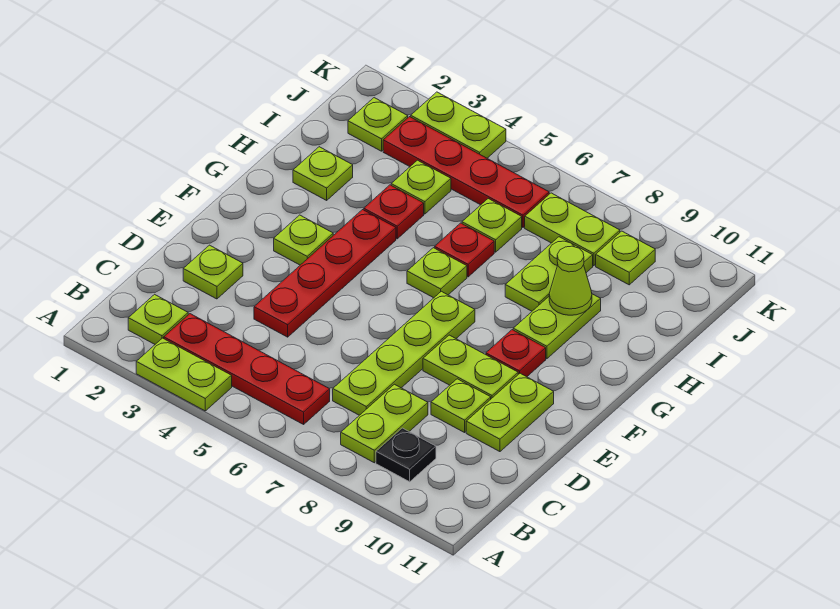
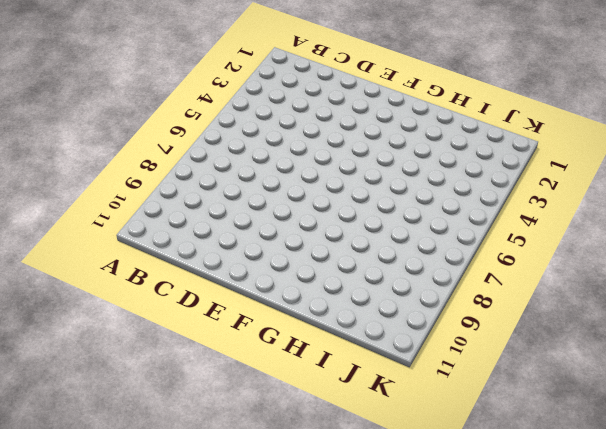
none -> lime plate A3:A4 level 1
none -> lime plate B2 level 1
none -> red plate B3:B6 level 1

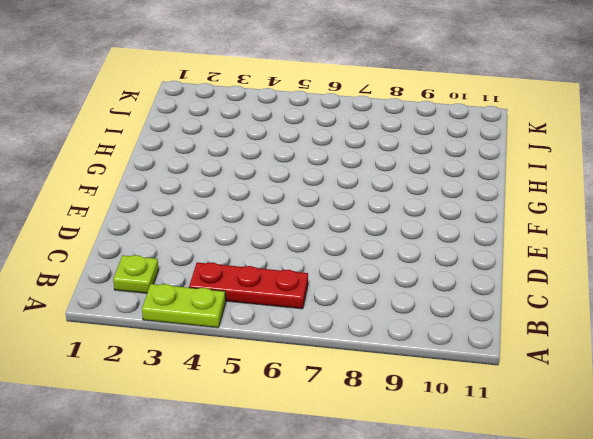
red plate B4:B6 level 1 -> red plate B3:B6 level 1
none -> lime plate B8:C8 level 1
none -> black plate B9 level 1
none -> lime plate C7:F7 level 1

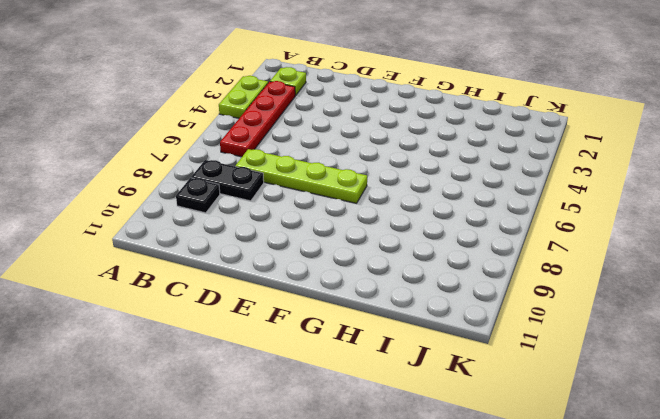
black plate B8:C8 level 1 -> lime plate B8:C8 level 1
none -> lime plate D2 level 1
none -> red plate D4:G4 level 1
none -> lime plate D9 level 1

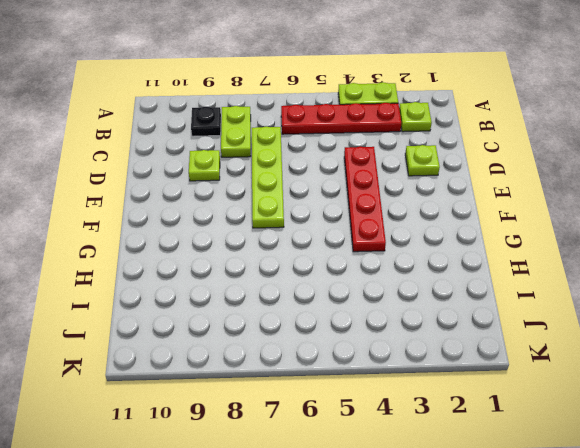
none -> lime plate D10:E10 level 1
none -> lime plate E8:E9 level 1
none -> lime plate F3 level 1

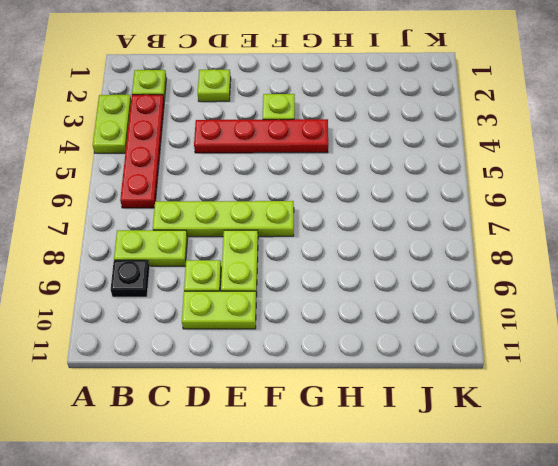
none -> red plate F9 level 1
none -> lime plate G6 level 1
none -> lime plate G9:H9 level 1

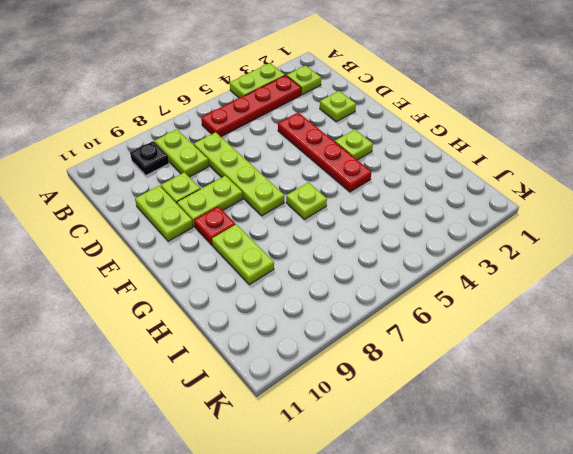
none -> lime plate H2 level 1
none -> red plate H4 level 1
none -> red plate H6 level 1

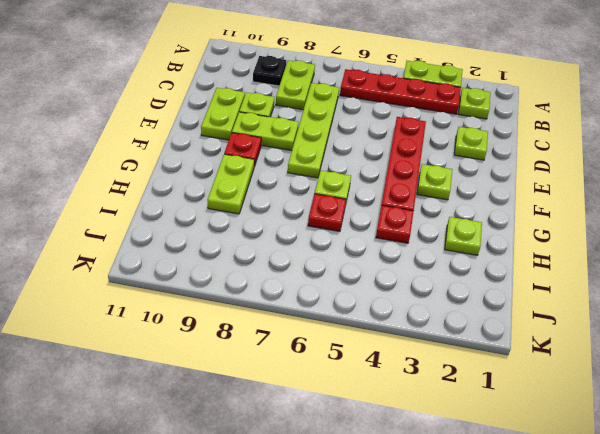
none -> lime plate H8:I8 level 1
none -> lime plate I4 level 1
none -> lime plate I6 level 1

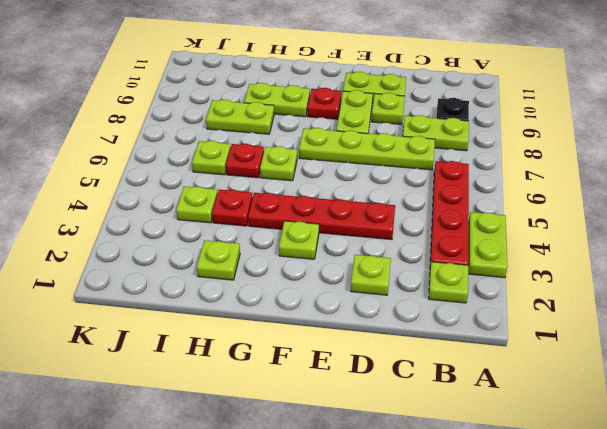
none -> lime plate J2 level 1
none -> red plate J3:J6 level 1
none -> lime plate J7:J8 level 1

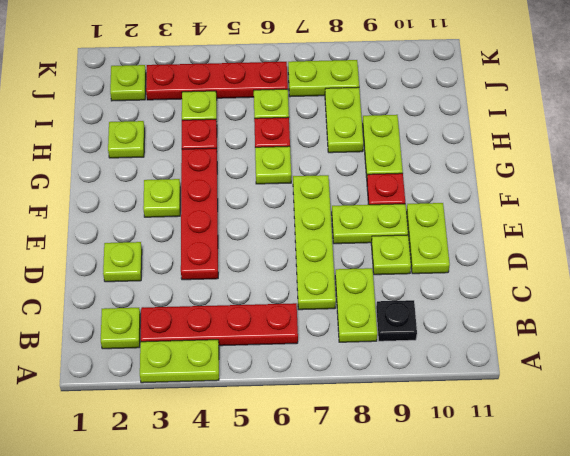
none -> lime plate J9 level 1
none -> lime plate K3:K4 level 1
none -> lime cone H9 level 2

